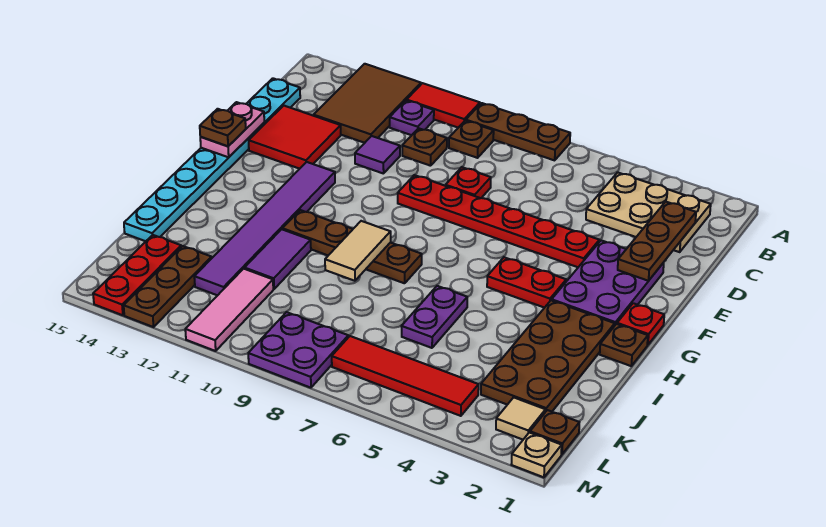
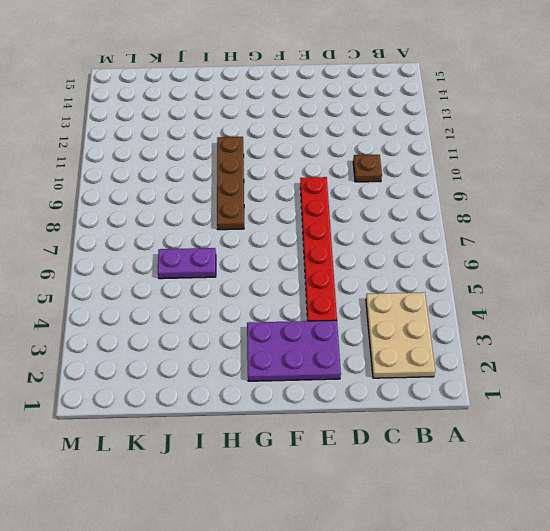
none -> brown plate A7:A9 level 1
none -> red tile A10:A11 level 1
none -> brown tile A12:C13 level 1
none -> brown plate B9 level 1

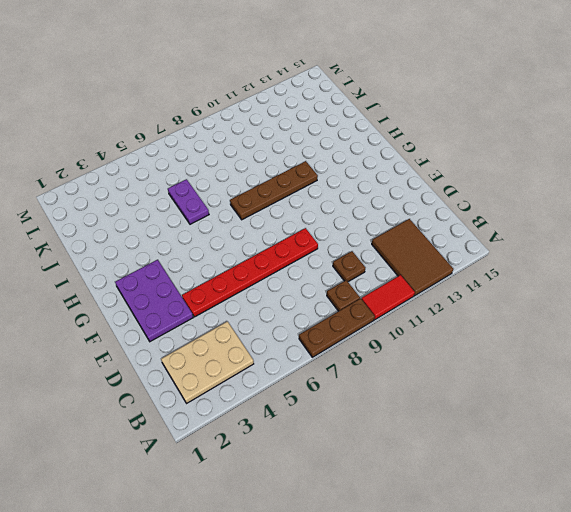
none -> purple plate B11 level 1
none -> cyan plate C15:J15 level 1
none -> red plate D8 level 1
none -> purple tile D11 level 1

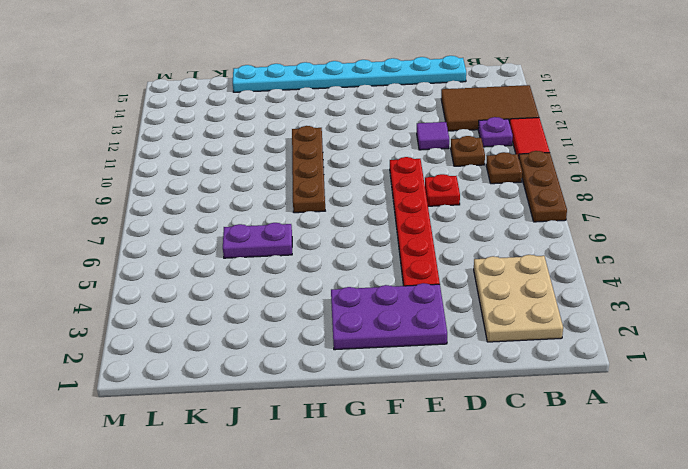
none -> red tile D13:E14 level 1
none -> purple tile F12:K12 level 1
none -> red plate G1 level 1
none -> red plate G4:G5 level 1

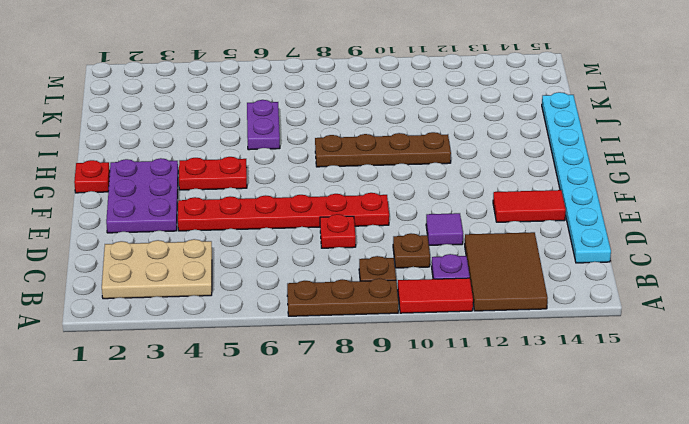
red tile E13:E14 level 1 -> red tile D13:E14 level 1
none -> purple tile F12:K12 level 1
none -> brown plate H1 level 1
none -> brown plate H2:K3 level 1
none -> purple tile I11:J11 level 1

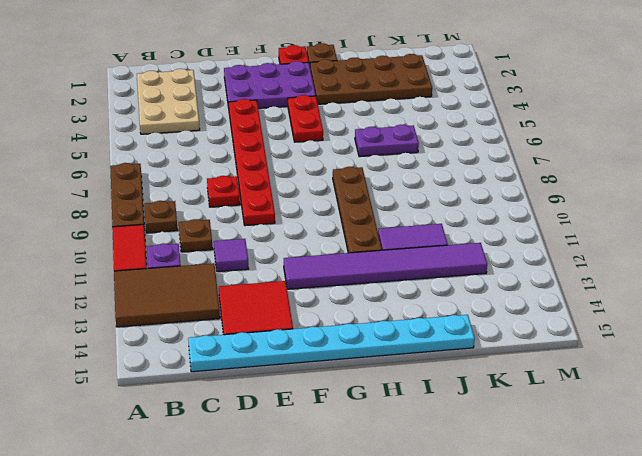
none -> pink tile K11:M11 level 1
none -> brown plate K13:M13 level 1
none -> red plate K14:M14 level 1
none -> brown plate L1 level 1

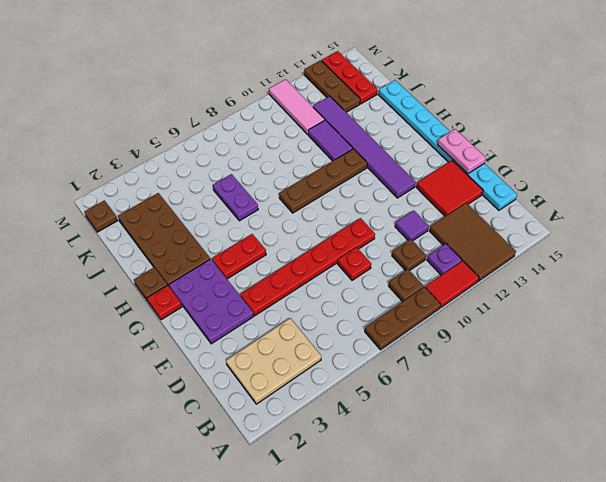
none -> tan tile L2 level 1
none -> red tile L4:L7 level 1
none -> purple plate L8:M9 level 1
none -> tan plate M1 level 1

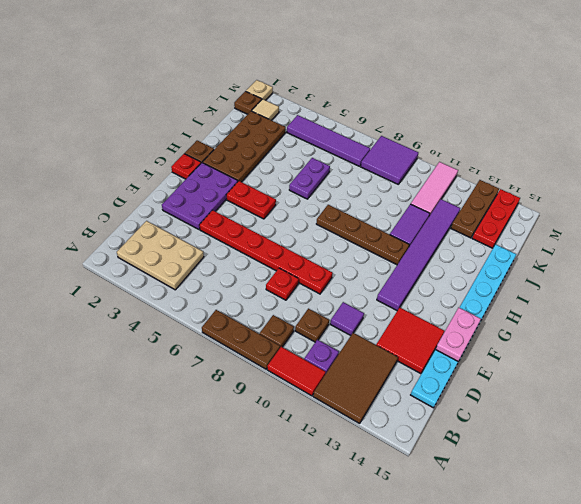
purple tile L4:L7 level 1 -> red tile L4:L7 level 1
purple tile L8:M9 level 1 -> purple plate L8:M9 level 1
none -> brown plate C2:E2 level 2
none -> tan tile H9:I9 level 2
none -> brown plate F15 level 3

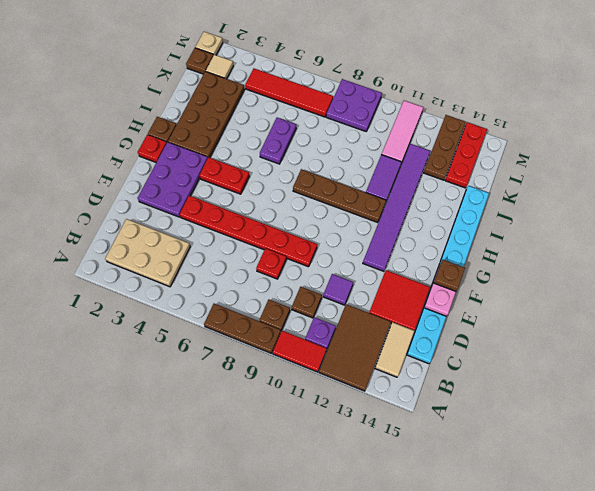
tan tile B14:C14 level 1 -> tan tile H9:I9 level 2
none -> brown plate C2:E2 level 2

